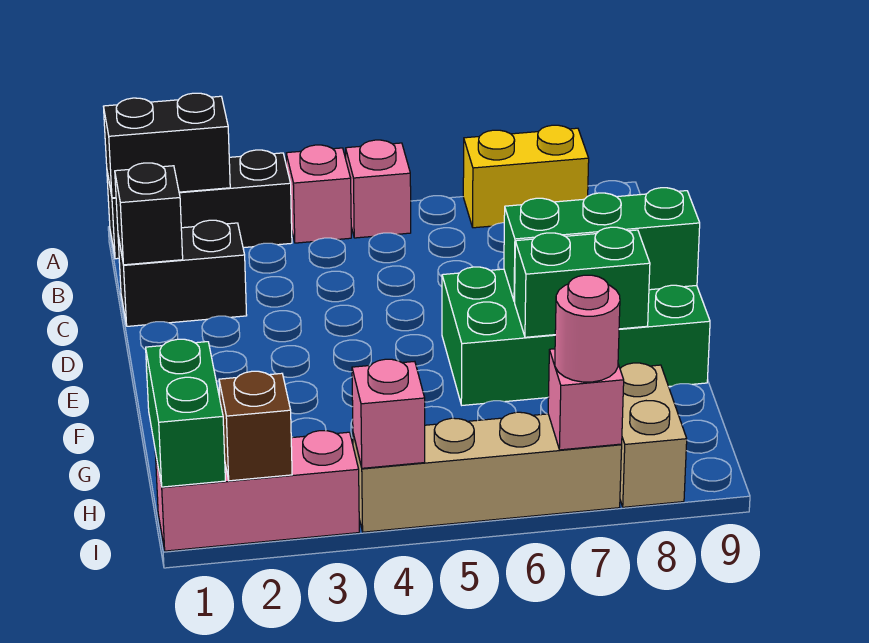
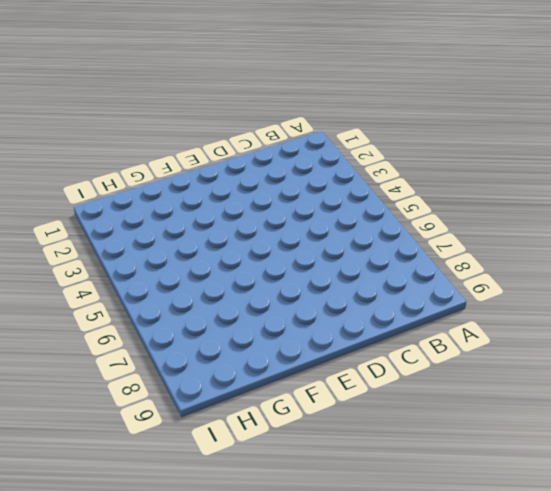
none -> black brick A1:A3 level 1
none -> pink brick A4 level 1
none -> pink brick A5 level 1

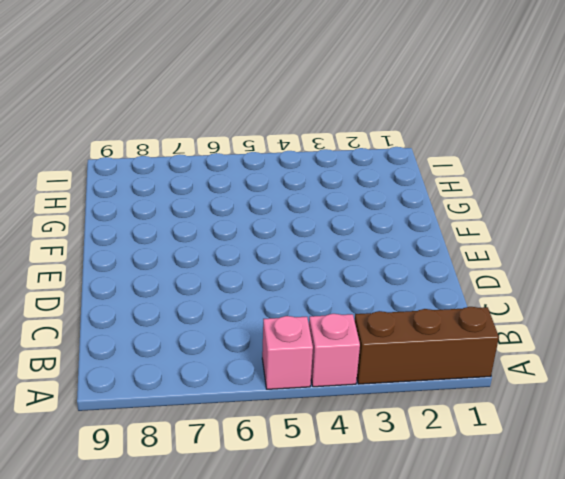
brown brick A1:A3 level 1 -> black brick A1:A3 level 1
none -> yellow brick A7:A8 level 1
none -> black brick C1:C2 level 1
none -> green brick E6:F9 level 1

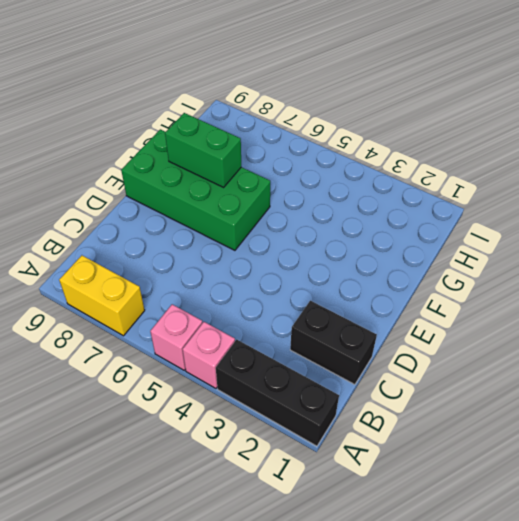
none -> tan brick H8:I8 level 1
none -> pink brick I1:I3 level 1
none -> tan brick I4:I7 level 1

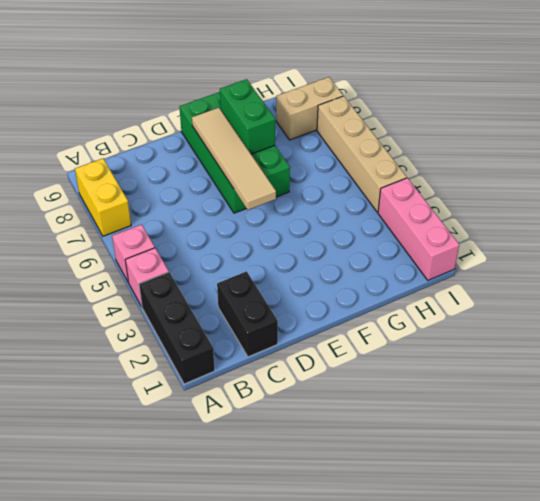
tan tile E5:E8 level 2 -> green brick E7:E9 level 2
none -> black brick A1:A2 level 2
none -> black brick C1 level 2
none -> green brick H1:I1 level 2

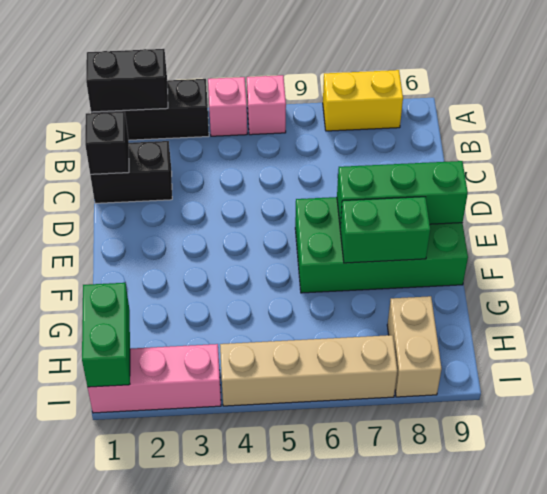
none -> brown brick I2 level 2
none -> pink brick I4 level 2
none -> pink brick I7 level 2

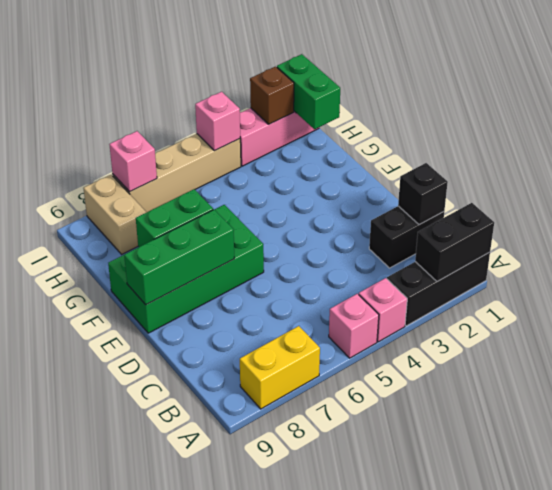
none -> pink round brick I7 level 3

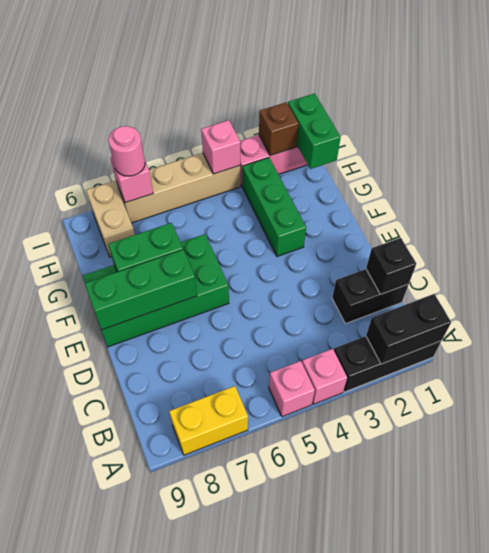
green brick F3:H3 level 1 -> none

